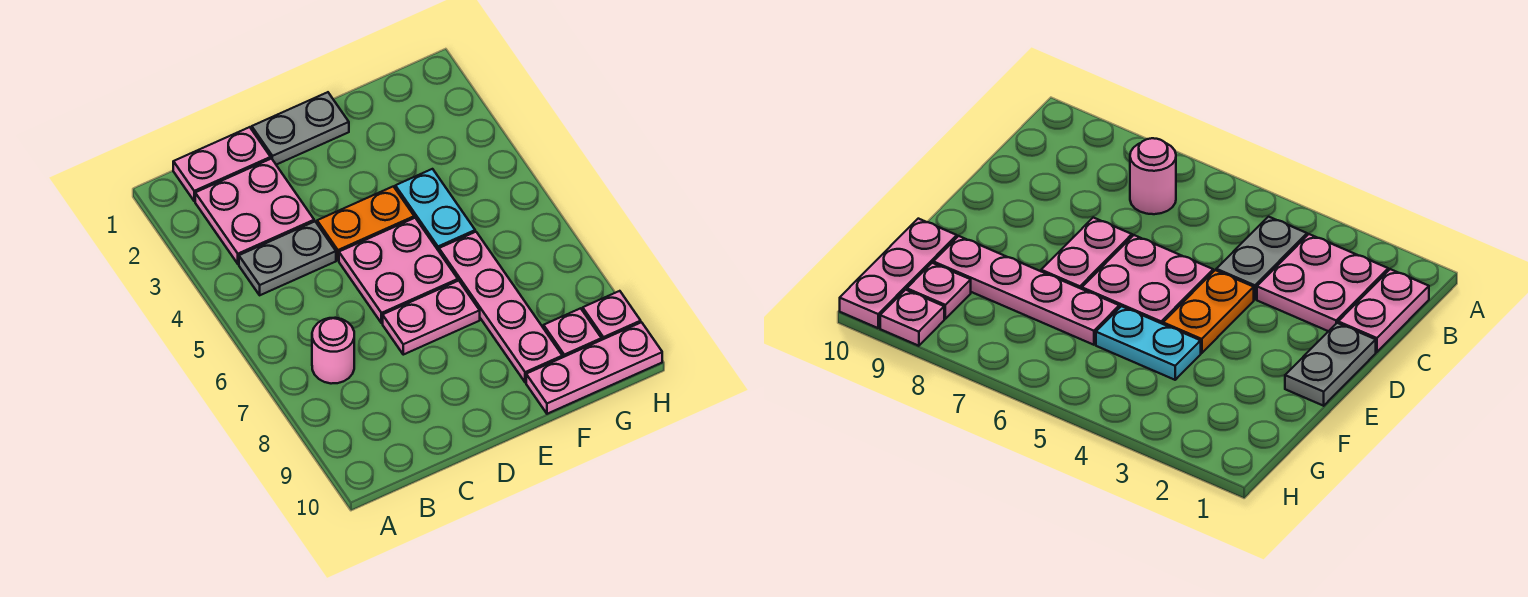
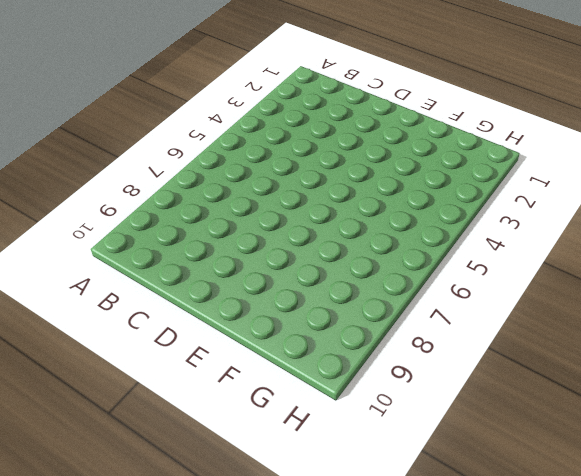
none -> pink plate B1:C1 level 1
none -> pink plate B2:C3 level 1
none -> grey plate B4:C4 level 1

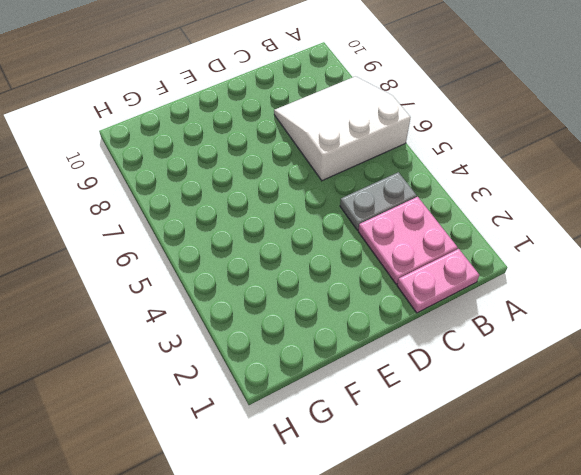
white slope A6:C8 level 1 top 6 -> pink round brick B7 level 1
none -> grey plate D1:E1 level 1
none -> orange plate D4:E4 level 1
none -> pink plate D5:E6 level 1

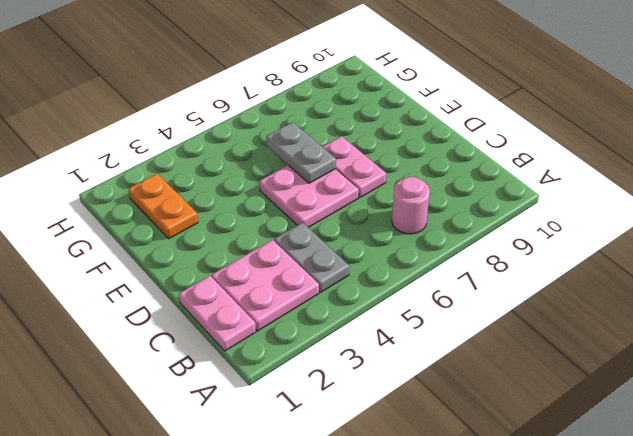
grey plate E6:F6 level 2 -> grey plate D1:E1 level 1
orange plate F2:G2 level 1 -> orange plate D4:E4 level 1
none -> cyan plate F4:F5 level 1
none -> pink plate F6:F9 level 1
none -> pink plate F10:H10 level 1

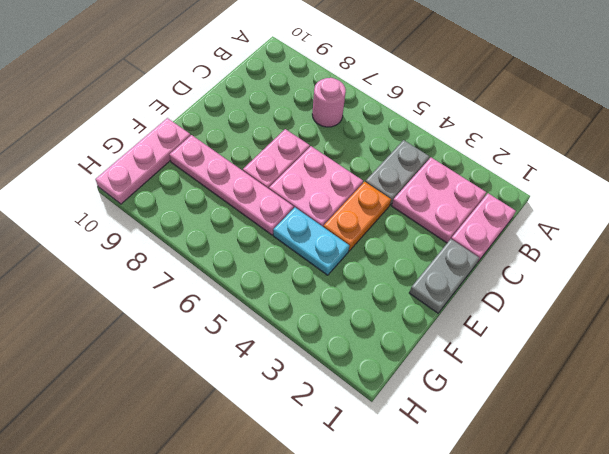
none -> pink plate G9 level 1
none -> pink plate H9 level 1

